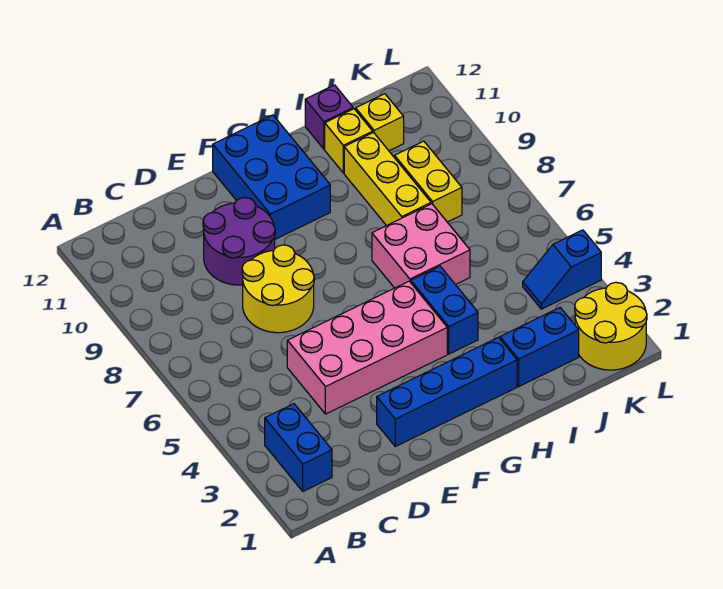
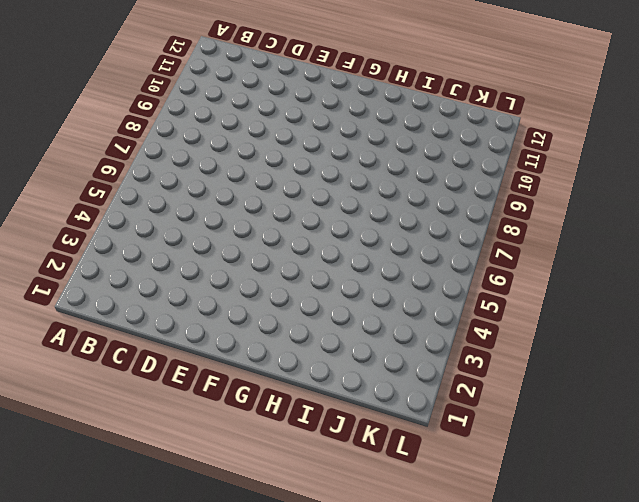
none -> blue brick B2:B3 level 1
none -> pink brick D4:G5 level 1
none -> yellow round brick D7:E8 level 1

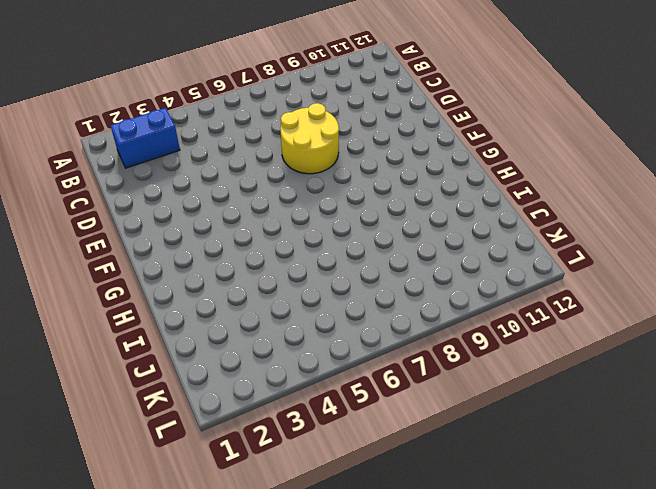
none -> pink brick D4:G5 level 1
none -> purple round brick D9:E10 level 1
none -> blue brick E2:H2 level 1

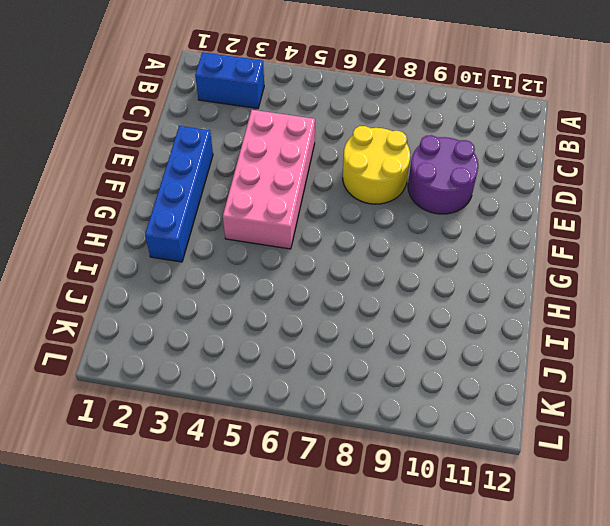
none -> blue brick F10:G12 level 1
none -> blue brick H4:H5 level 1
none -> pink brick H6:I7 level 1

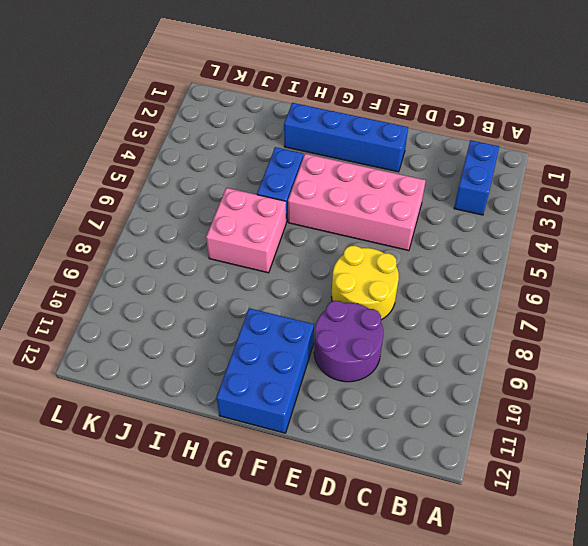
none -> blue brick I2:J2 level 1
none -> yellow brick I8:I10 level 1
none -> yellow brick I11 level 1

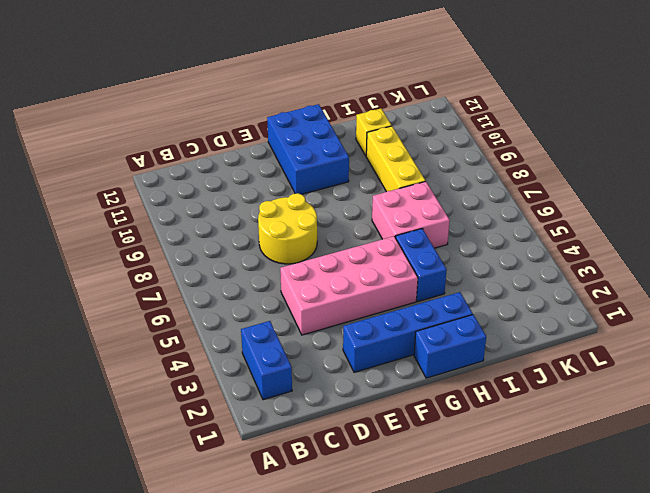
blue brick G1:H1 level 1 -> blue brick I2:J2 level 1
none -> purple round brick D9:E10 level 1
none -> purple brick I12 level 1
none -> yellow brick J8:J9 level 1

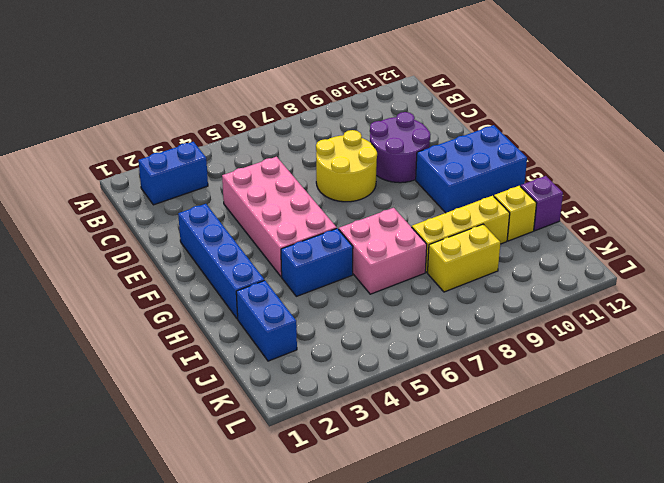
none -> yellow brick J11 level 1
none -> yellow round brick K1:L2 level 1
none -> blue slope K4:L4 level 1 top L

